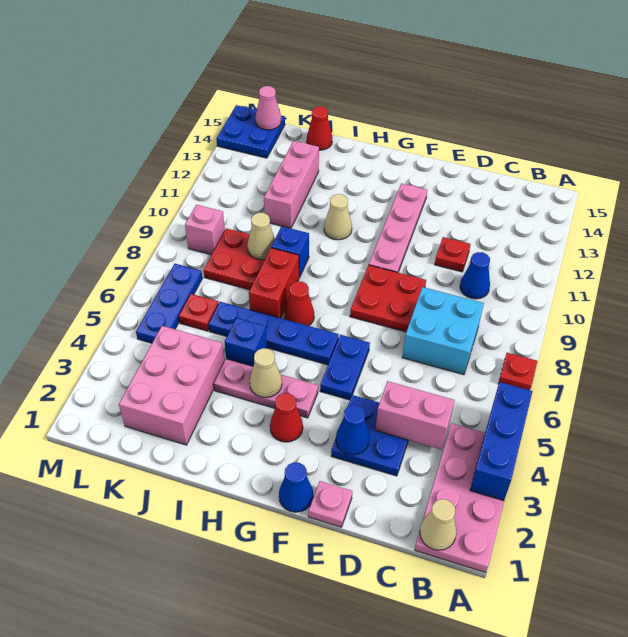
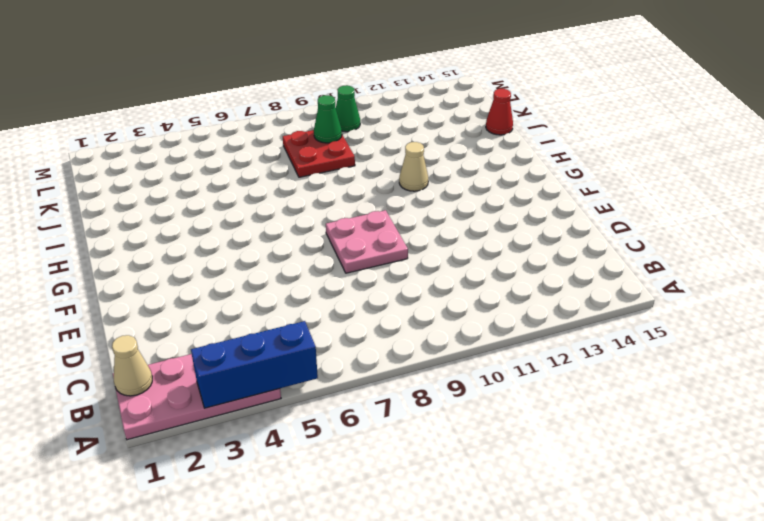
pink plate E8:F9 level 1 -> red plate E8:F9 level 1
green cone K9 level 2 -> none
green cone L10 level 1 -> none
none -> red plate A7 level 1
none -> cyan brick C7:D8 level 1
none -> blue cone C10 level 1
none -> blue plate D3:E4 level 1

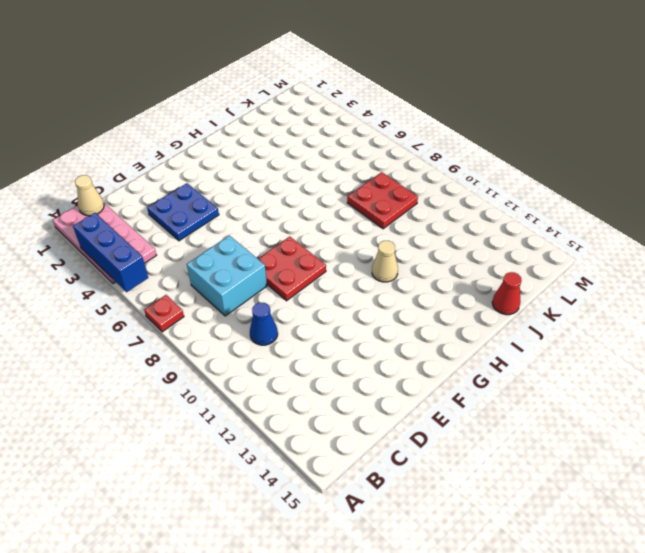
none -> red plate D11 level 1
none -> pink plate E1 level 1
none -> blue cone F1 level 1
none -> blue plate F5:F6 level 1

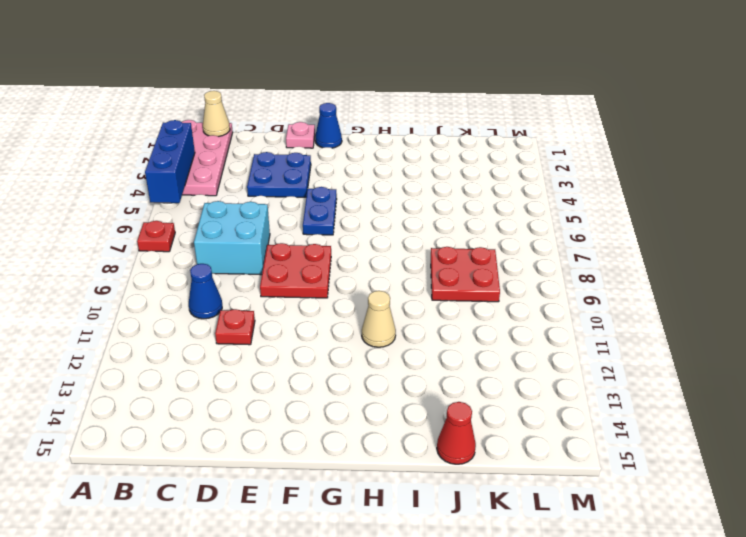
none -> pink plate F10:F13 level 1
none -> red cone G3 level 1
none -> pink plate G4:I4 level 1
none -> blue plate G6:J6 level 1

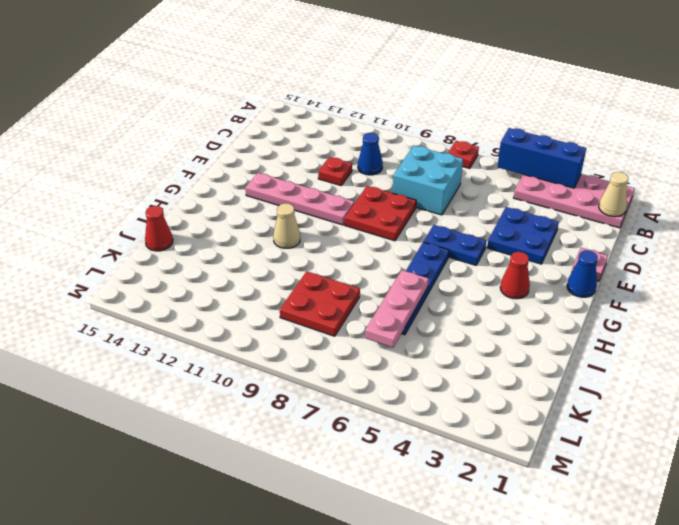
pink plate I6:K6 level 2 -> pink plate G4:I4 level 1
none -> red cone H7 level 1
none -> blue brick I5 level 1
none -> red brick I7:I8 level 1
none -> blue brick I9 level 1

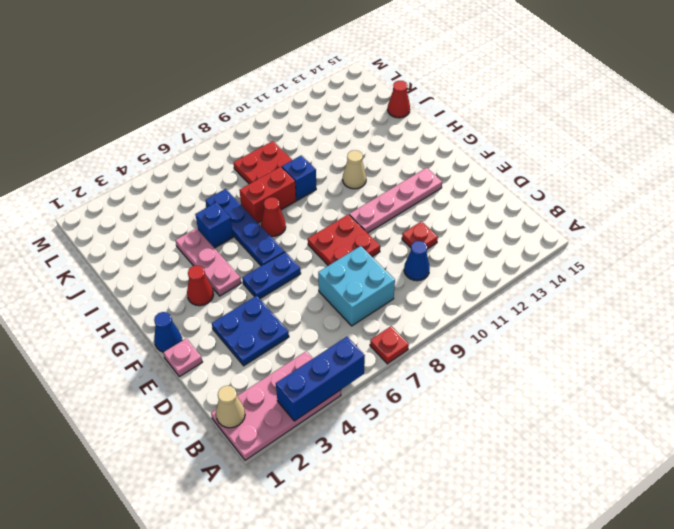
none -> pink brick J2:K4 level 1
none -> pink brick J11:J13 level 1
none -> red plate K6 level 1
none -> blue plate L5:L7 level 1

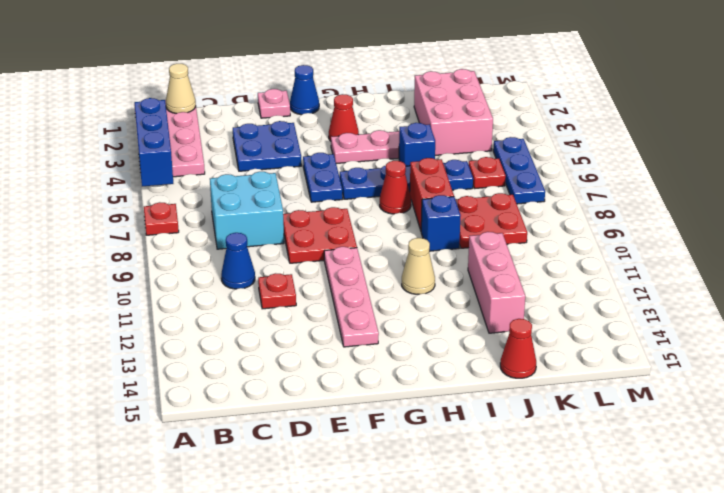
none -> pink brick L9 level 1
none -> blue plate L14:M15 level 1
none -> pink brick C4:D4 level 2
none -> blue cone E3 level 2

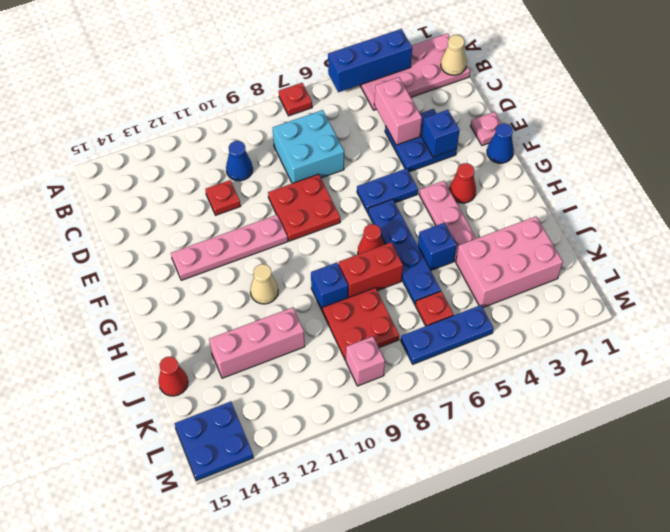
blue brick E3 level 2 -> blue cone E3 level 2
none -> tan cone H4 level 2
none -> tan cone J9 level 2
none -> pink cone L15 level 2

